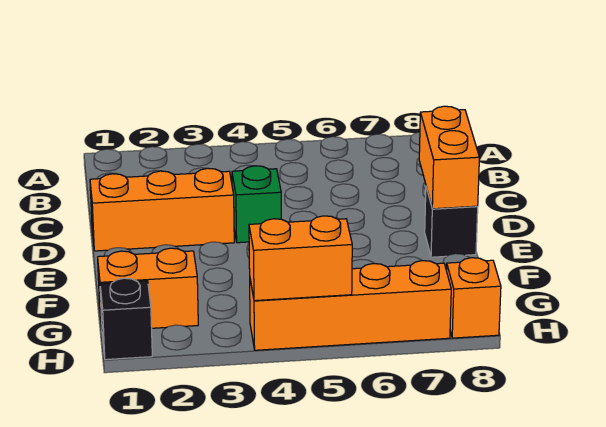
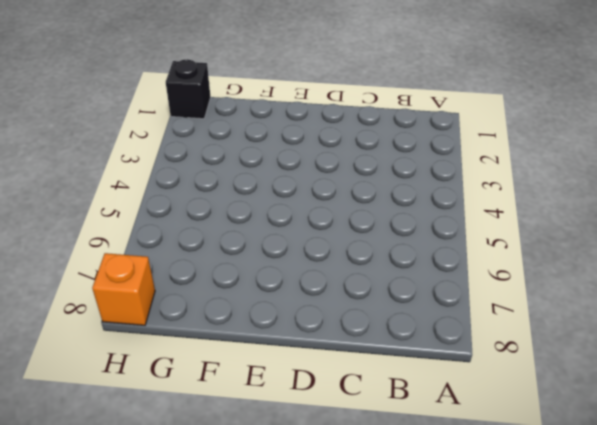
none -> orange brick D1:D3 level 1
none -> green brick D4 level 1

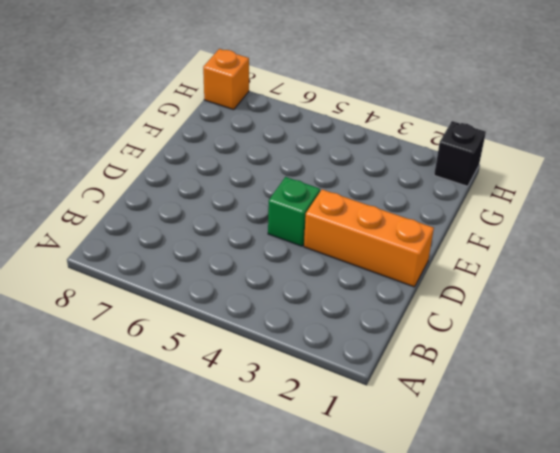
none -> black brick E8 level 1
none -> orange brick G1:G2 level 1

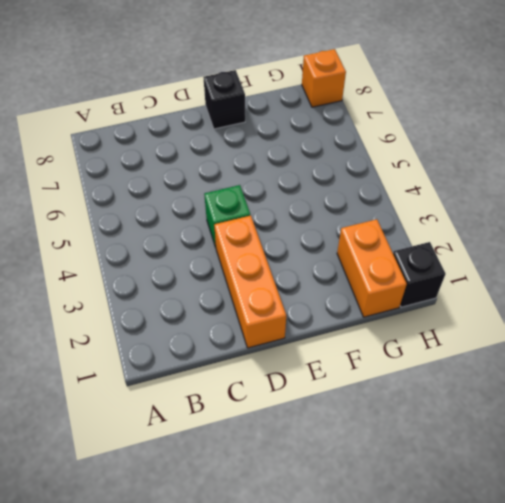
none -> orange brick H4:H7 level 1
none -> orange brick D8:E8 level 2

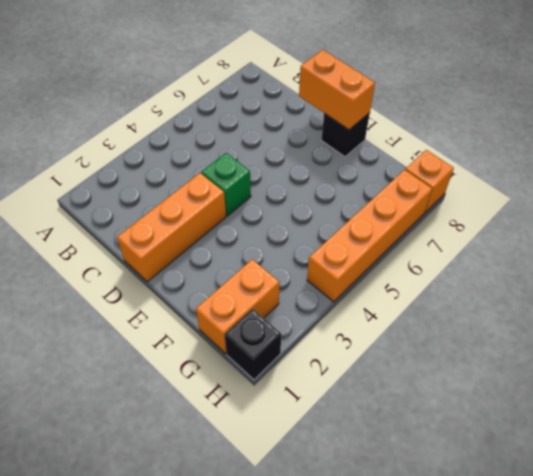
none -> orange brick H4:H5 level 2

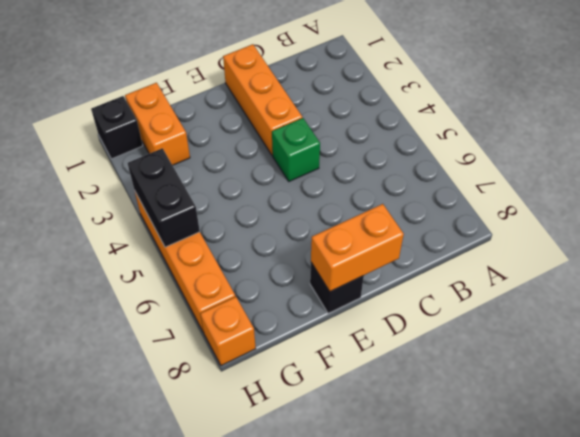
black brick H4:H5 level 2 -> orange brick H4:H5 level 2

